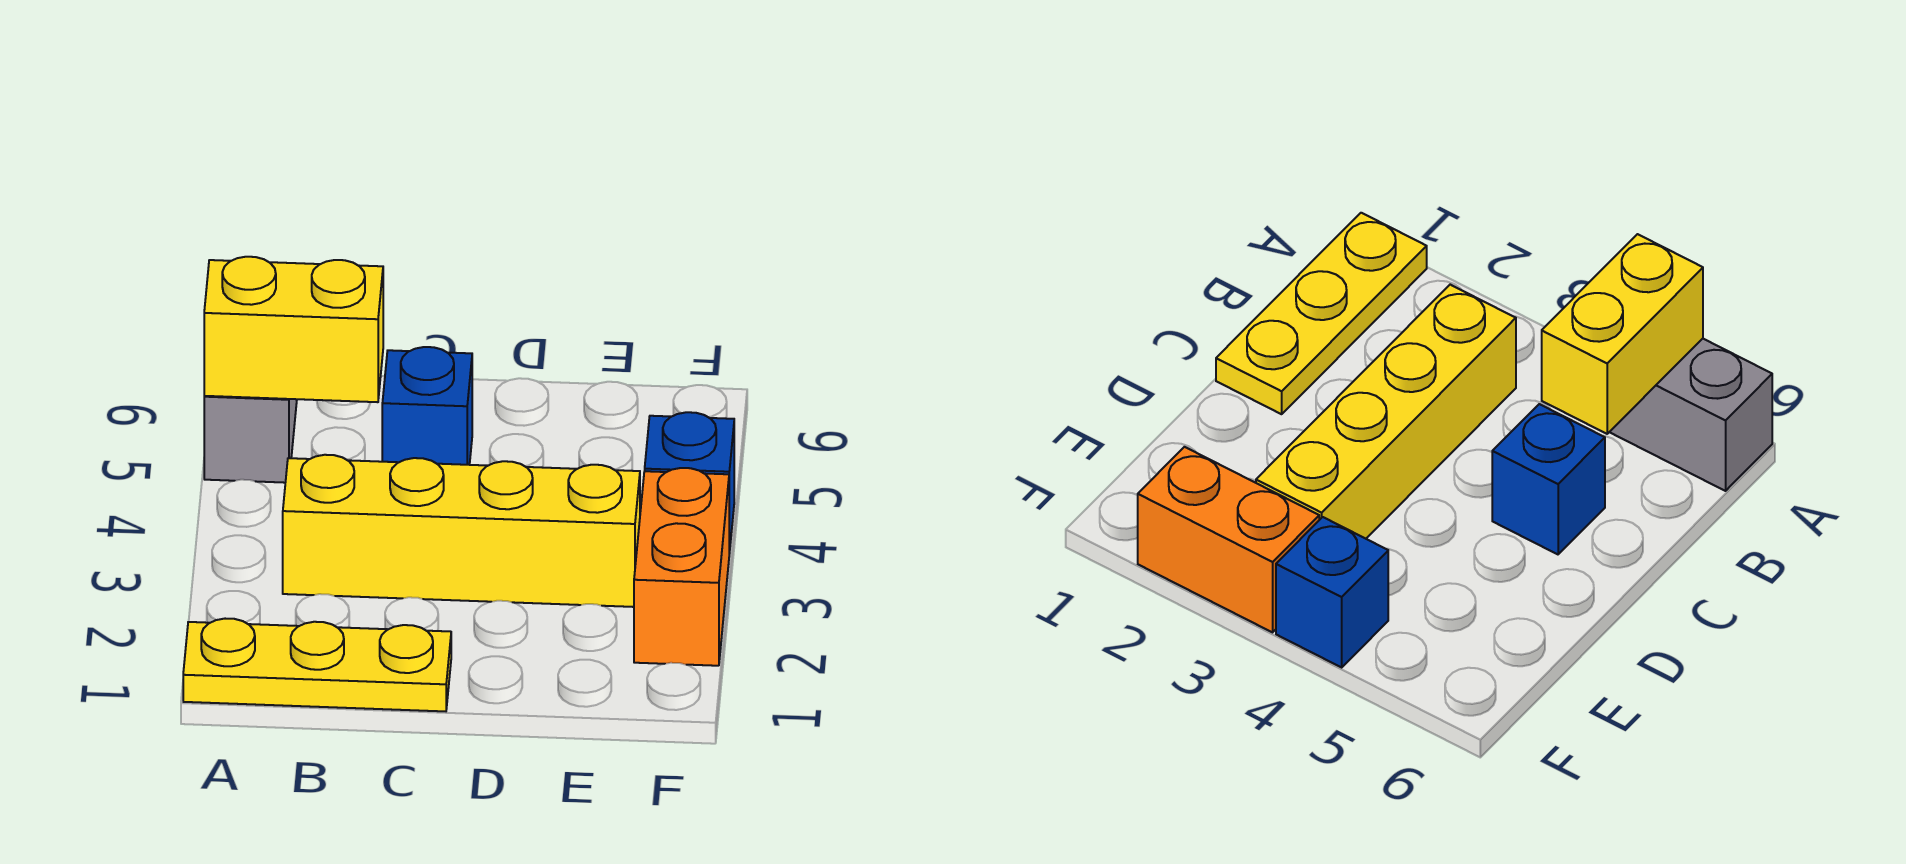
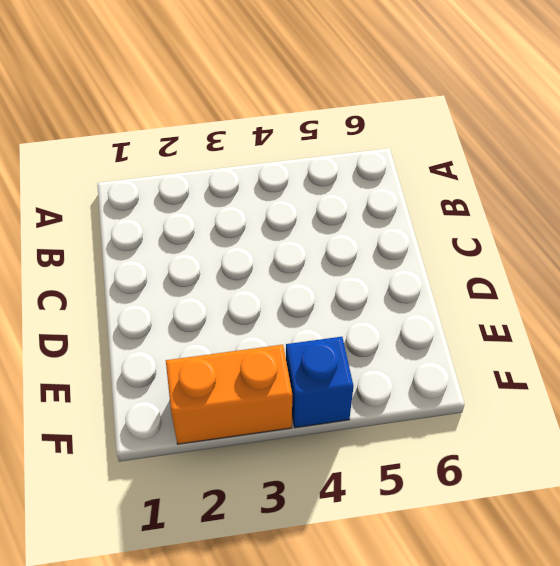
none -> yellow plate A1:C1 level 1
none -> grey brick A5:A6 level 1

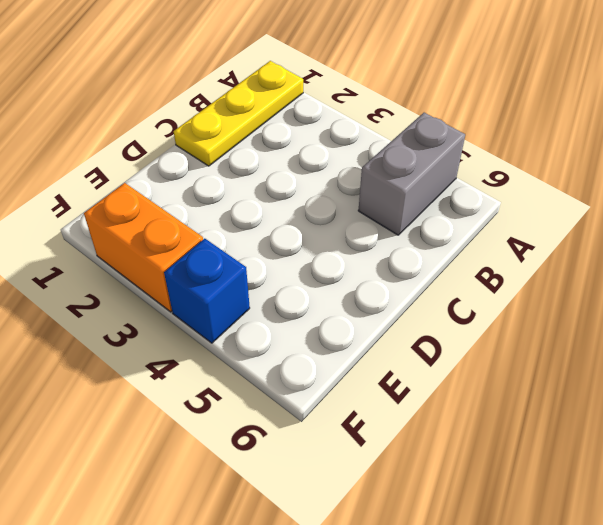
grey brick A5:B5 level 1 -> grey brick A5:A6 level 1
none -> yellow brick B3:E3 level 1
none -> blue brick C5 level 1

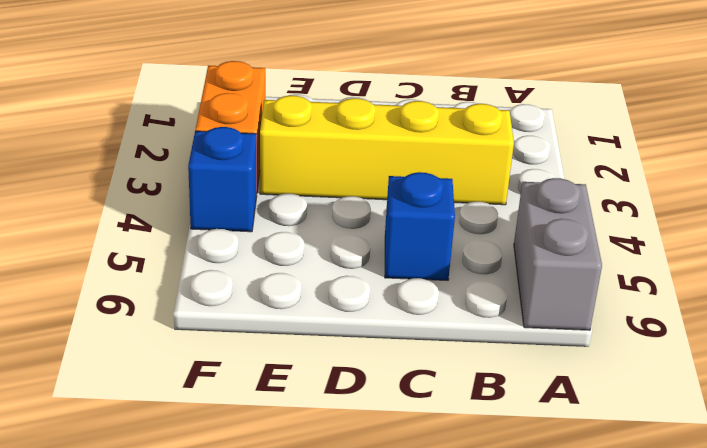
none -> yellow plate A1:C1 level 1
none -> yellow brick A5:B5 level 2

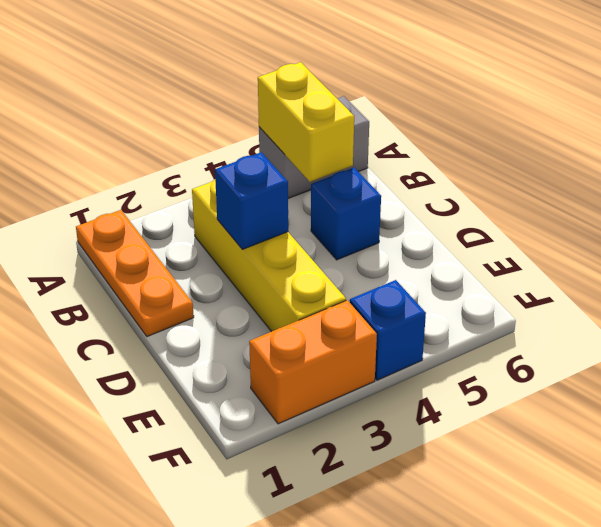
orange plate A1:C1 level 1 -> yellow plate A1:C1 level 1
blue brick C3 level 2 -> none

